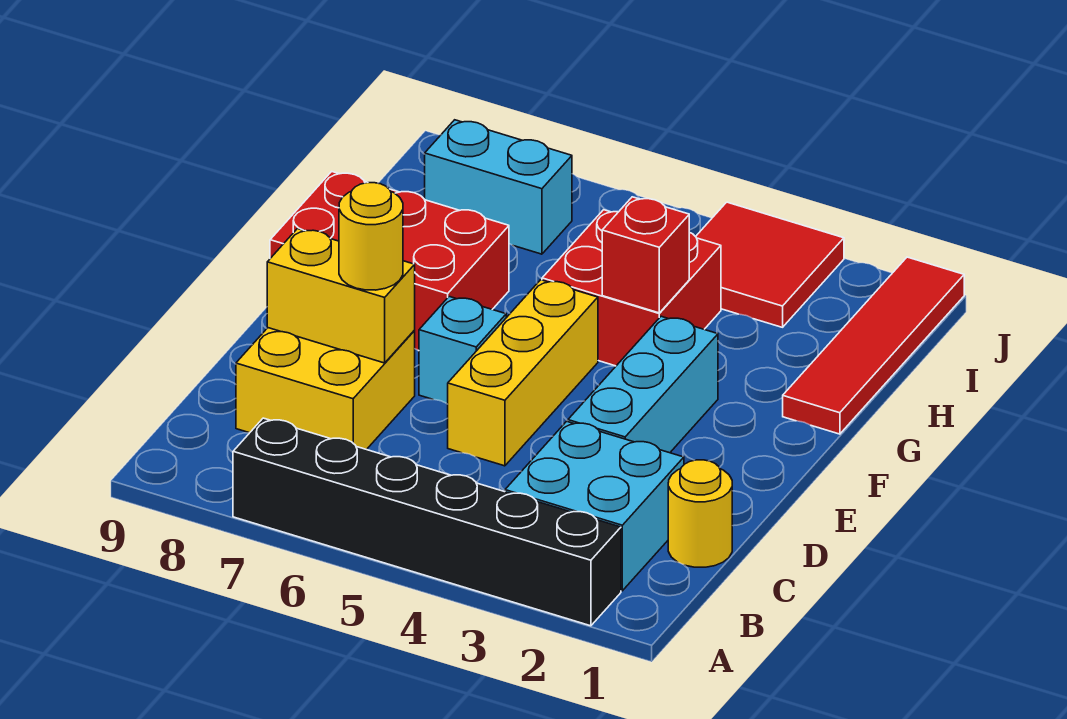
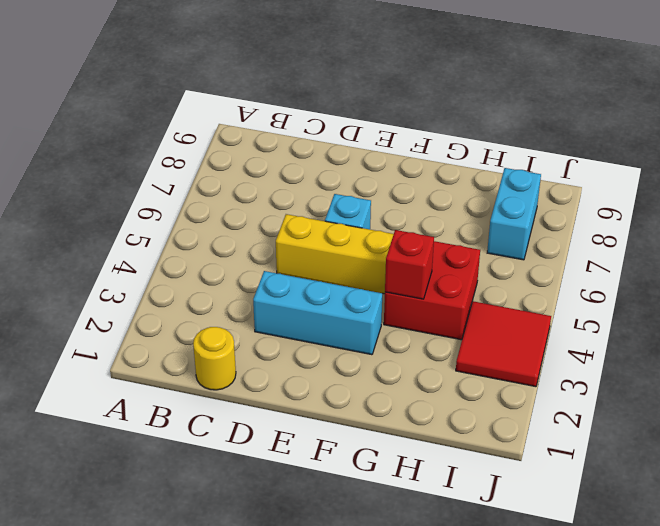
none -> black brick A2:A7 level 1
none -> cyan brick B2:C3 level 1
none -> yellow brick C7:D8 level 1

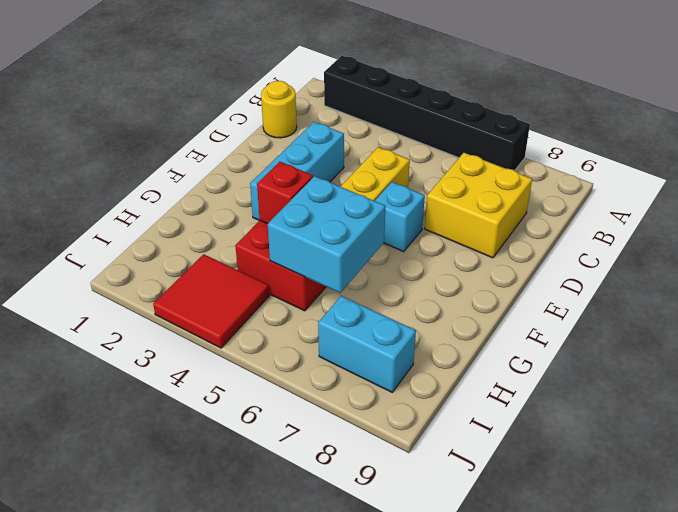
cyan brick G5:H6 level 2 -> cyan brick B2:C3 level 1
none -> red brick F7:G9 level 1
none -> red tile G1:J1 level 1
none -> yellow brick D7:D8 level 2

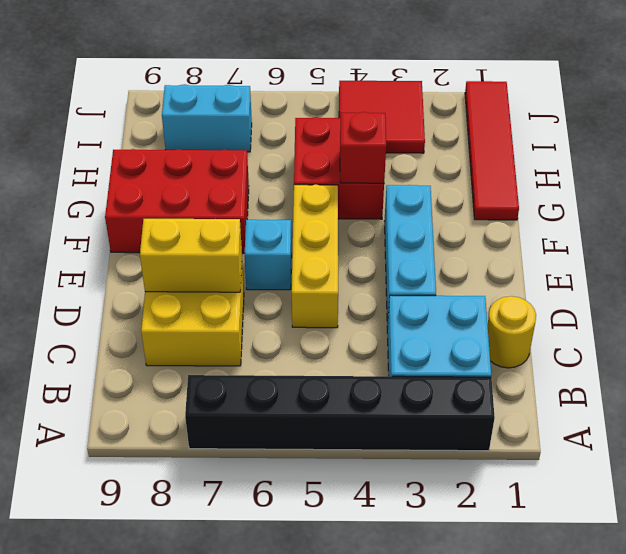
none -> yellow round brick D7 level 3

